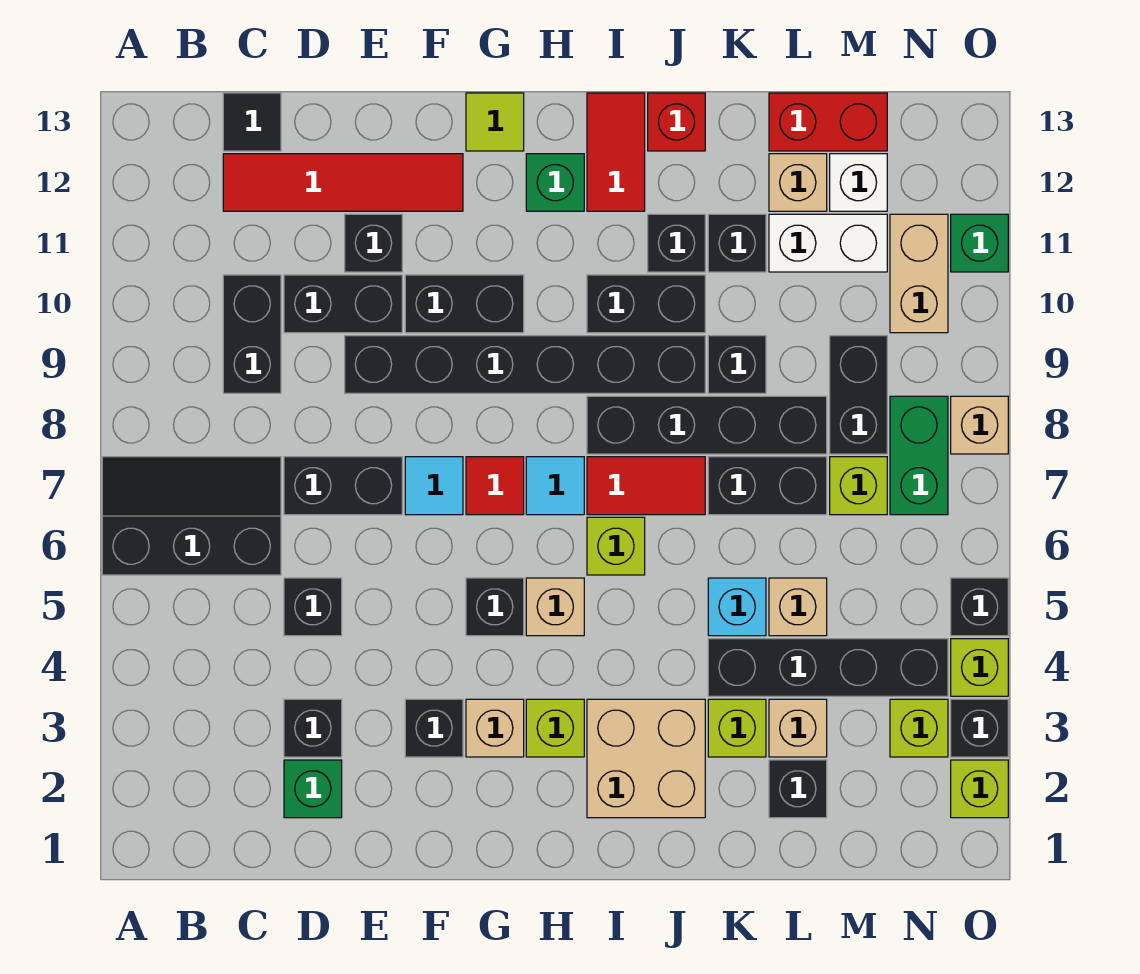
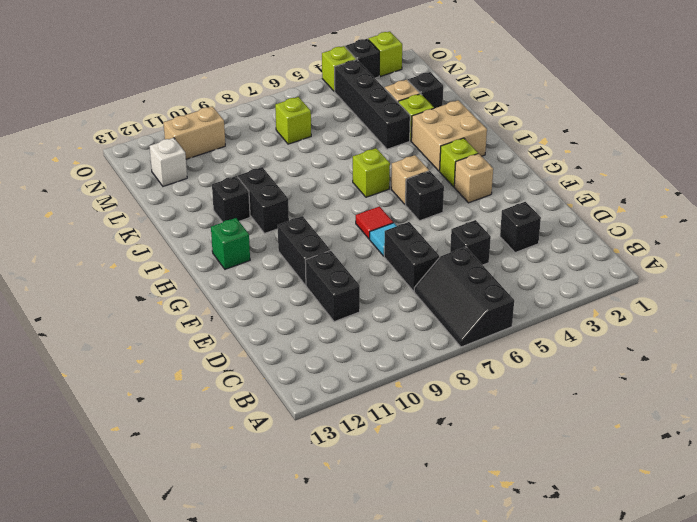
none -> black brick C9:C10 level 1
none -> red tile C12:F12 level 1
none -> black tile C13 level 1
none -> green brick D2 level 1

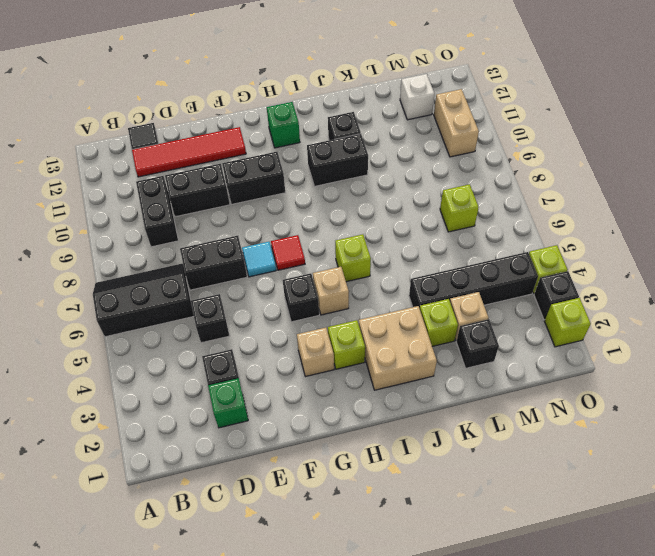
none -> black brick E9:J9 level 1
none -> black brick E11 level 1
none -> black brick F3 level 1
none -> lime tile G13 level 1

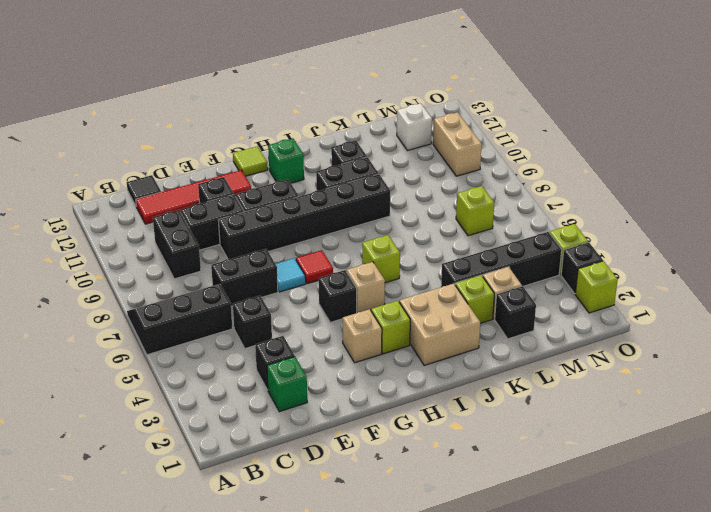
none -> black brick F3 level 1
none -> cyan tile H7 level 1
none -> red tile I7:J7 level 1
none -> black brick I8:L8 level 1

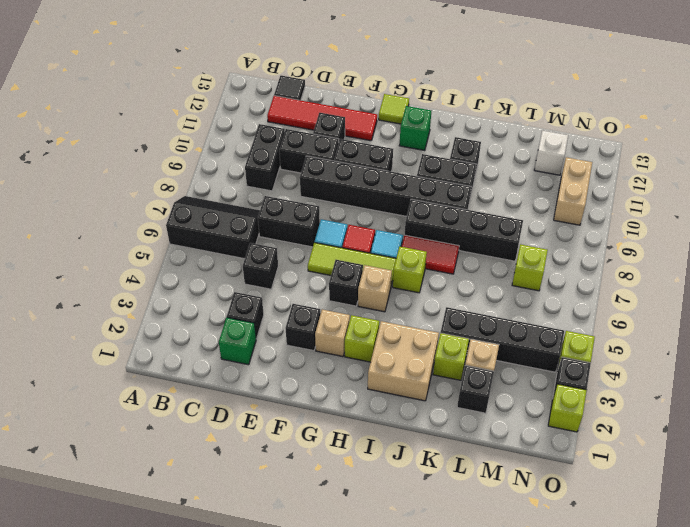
lime tile F6:H6 level 1 -> none
none -> red tile I12:I13 level 1
none -> red brick J13 level 1
none -> cyan brick K5 level 1
none -> black brick K7:L7 level 1

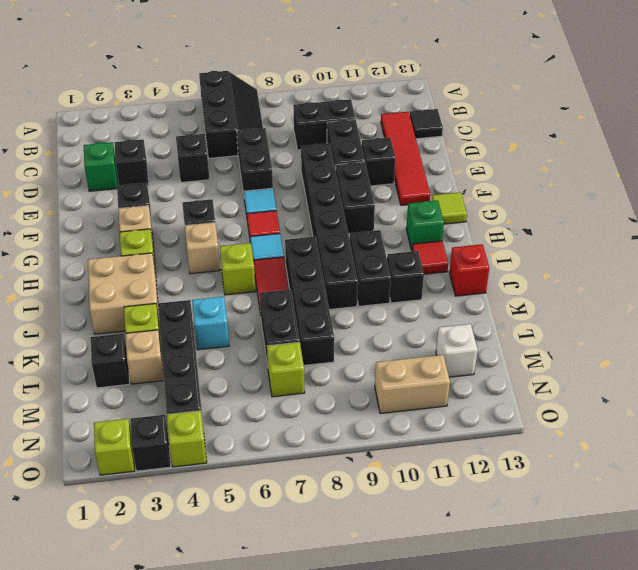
red tile I12 level 1 -> red tile I12:I13 level 1
none -> black brick K9 level 1
none -> black brick K11 level 1
none -> tan brick L5 level 1
none -> white brick L11:M11 level 1

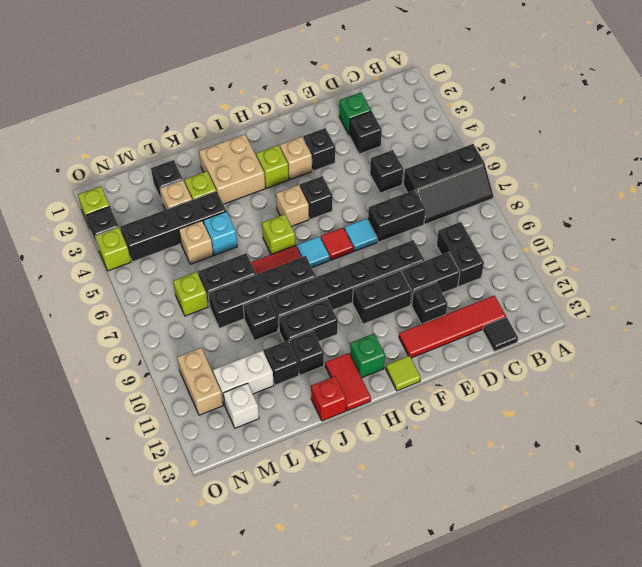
none -> tan brick L12 level 1
none -> red brick L13:M13 level 1
none -> black brick M8:M9 level 1
none -> lime brick N3 level 1

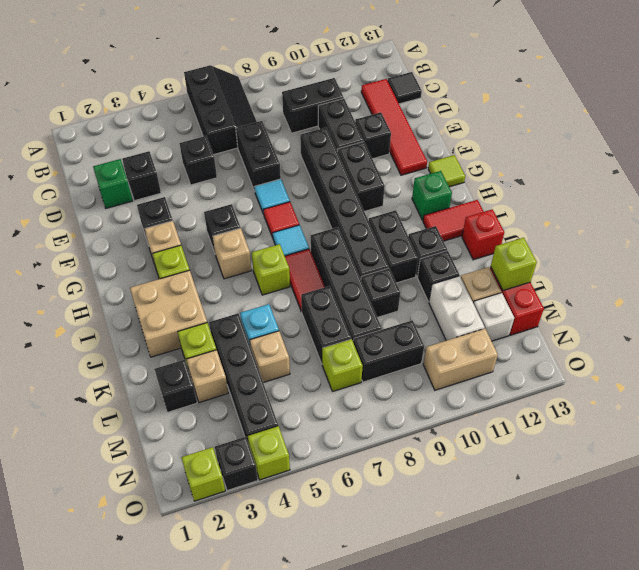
lime brick L13 level 2 -> lime brick N3 level 1
none -> green brick N7:N8 level 1
none -> black brick O5 level 1
none -> tan brick O8 level 1
none -> green brick O11 level 1

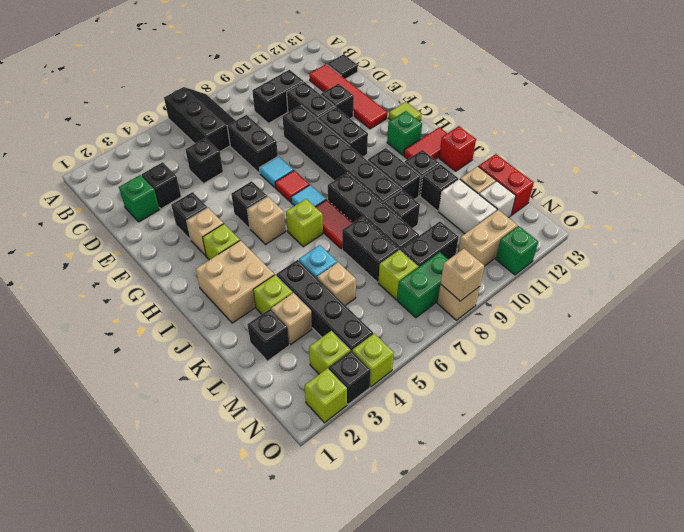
tan brick O8 level 2 -> none
none -> black brick O5 level 1

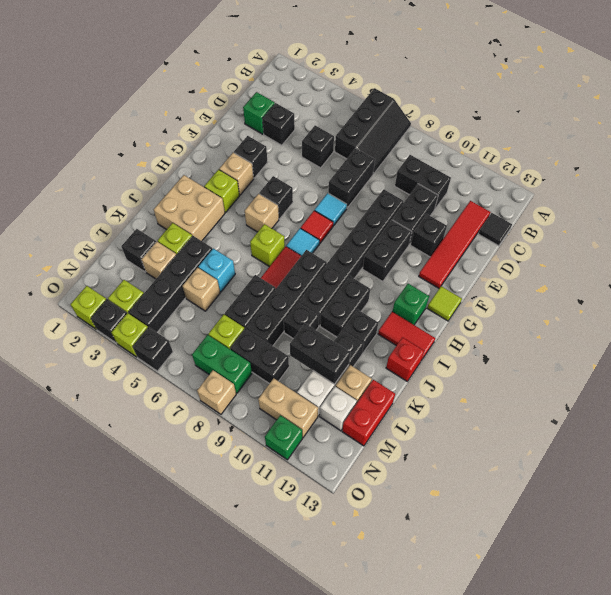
black brick L10:L11 level 2 -> none

